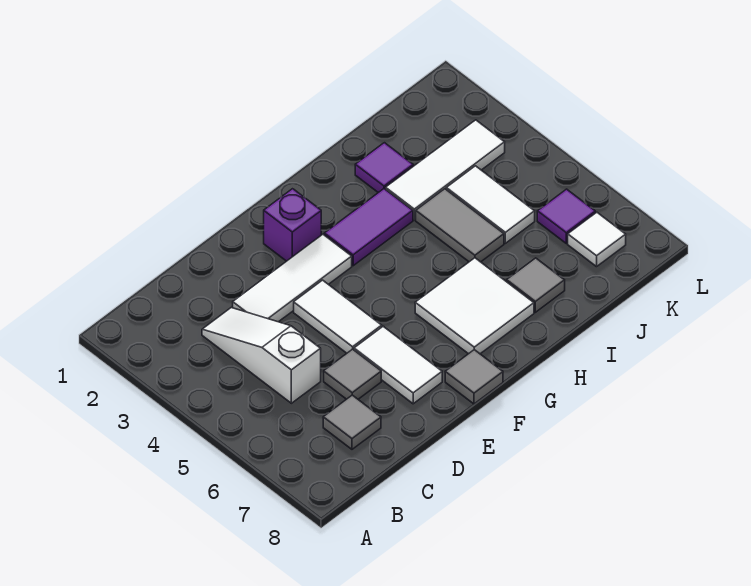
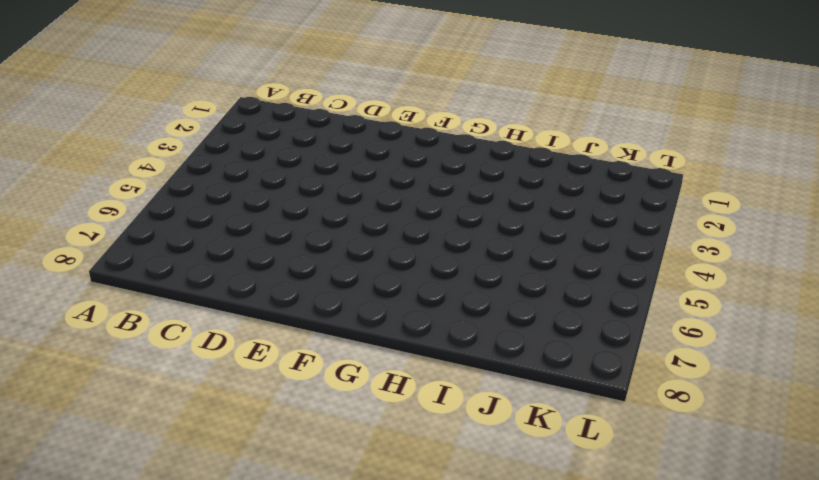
none -> white slope C3:C5 level 1 top 5
none -> grey tile C7 level 1
none -> white tile D3:F3 level 1

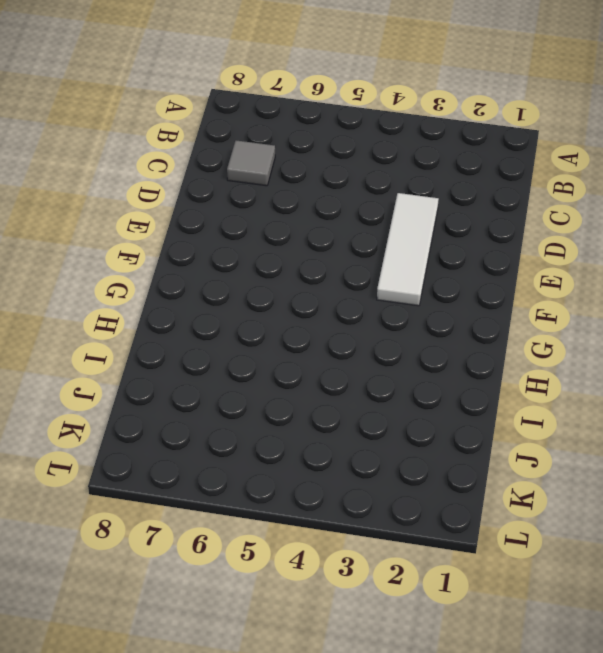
none -> white slope C3:C5 level 1 top 5
none -> grey tile D6 level 1
none -> white tile E4:E5 level 1

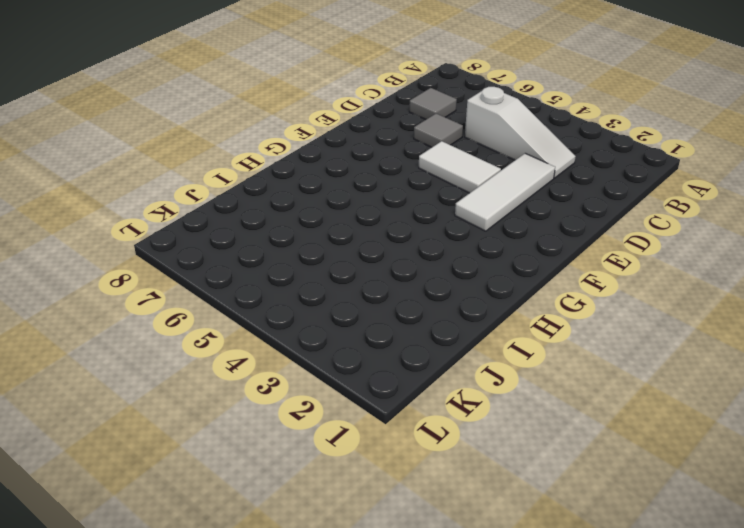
none -> white tile E6:E7 level 1
none -> purple brick F2 level 1
none -> grey tile F8 level 1

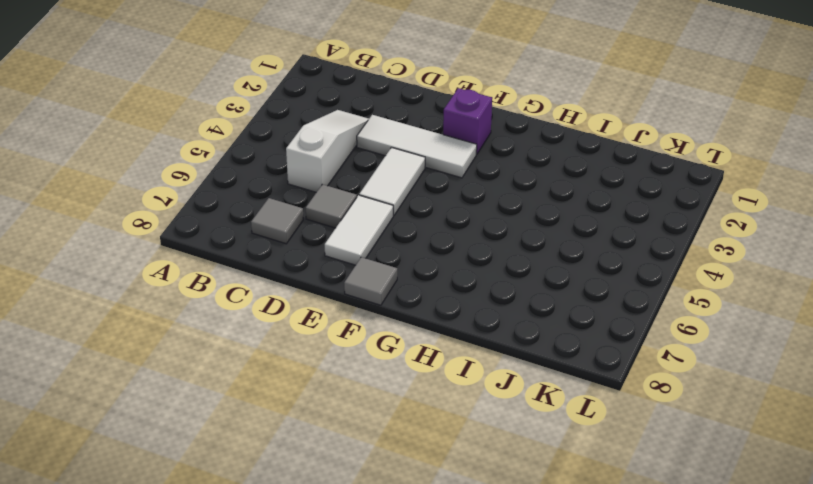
none -> purple tile G3:H3 level 1
none -> white tile G6:H7 level 1
none -> purple tile I2 level 1

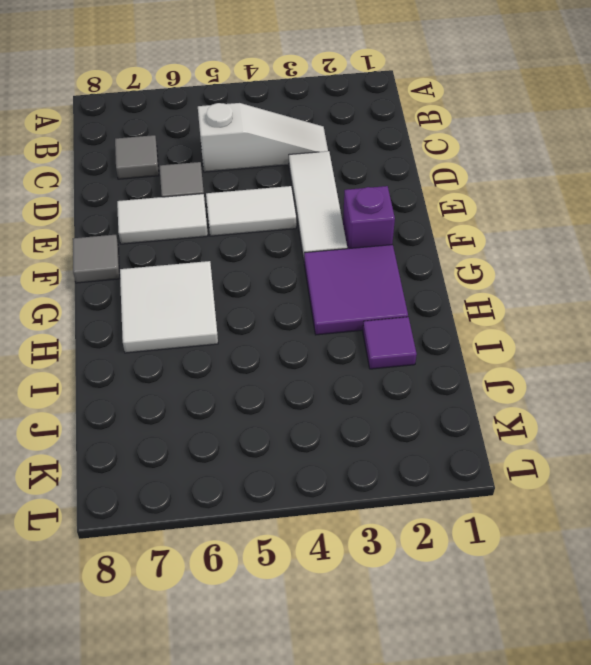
purple tile G2:H3 level 1 -> purple tile G3:H3 level 1
none -> white tile I3:K3 level 1
none -> grey tile I4:I5 level 1
none -> grey tile I7 level 1

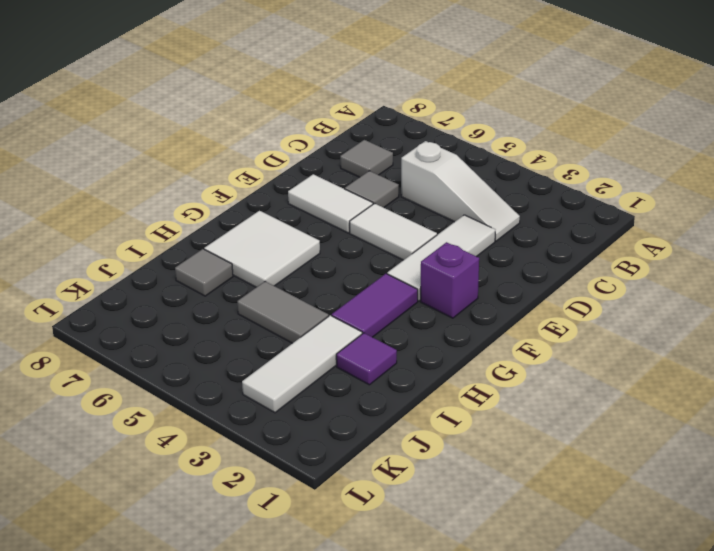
none -> grey tile F8 level 1
none -> white tile J4:J5 level 1
none -> purple tile K6 level 1

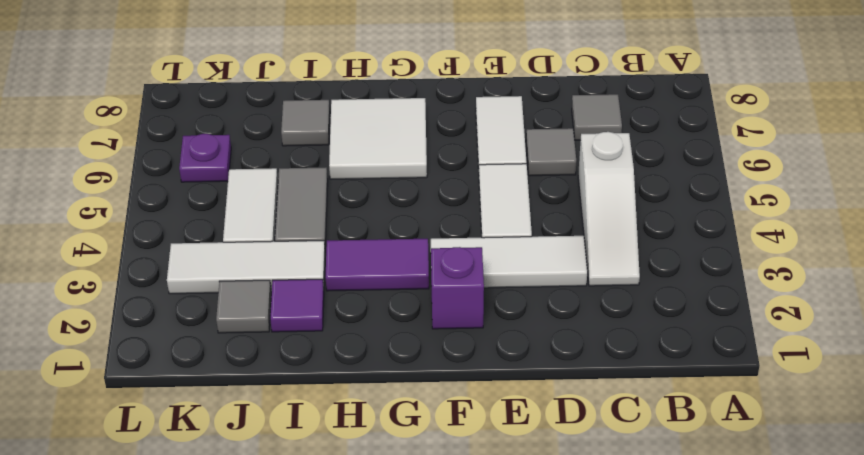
grey tile J2 level 1 -> grey tile F8 level 1
purple plate K6 level 1 -> purple tile K6 level 1
none -> white tile K7 level 1

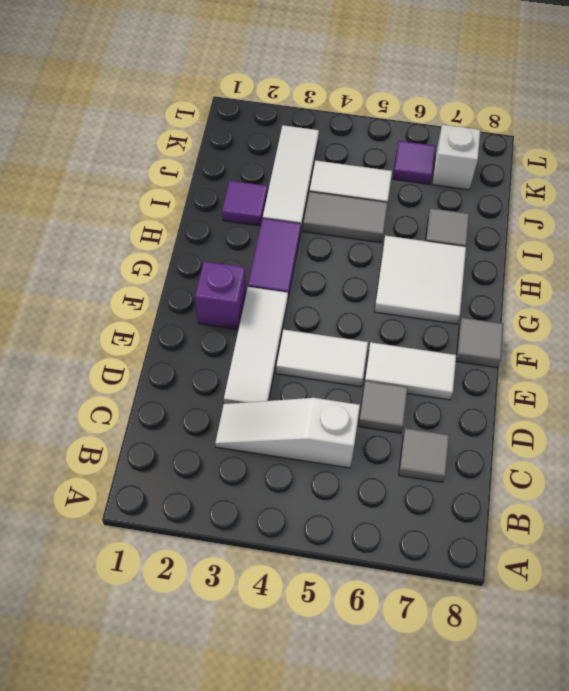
white brick K7 level 1 -> white tile K7 level 1

